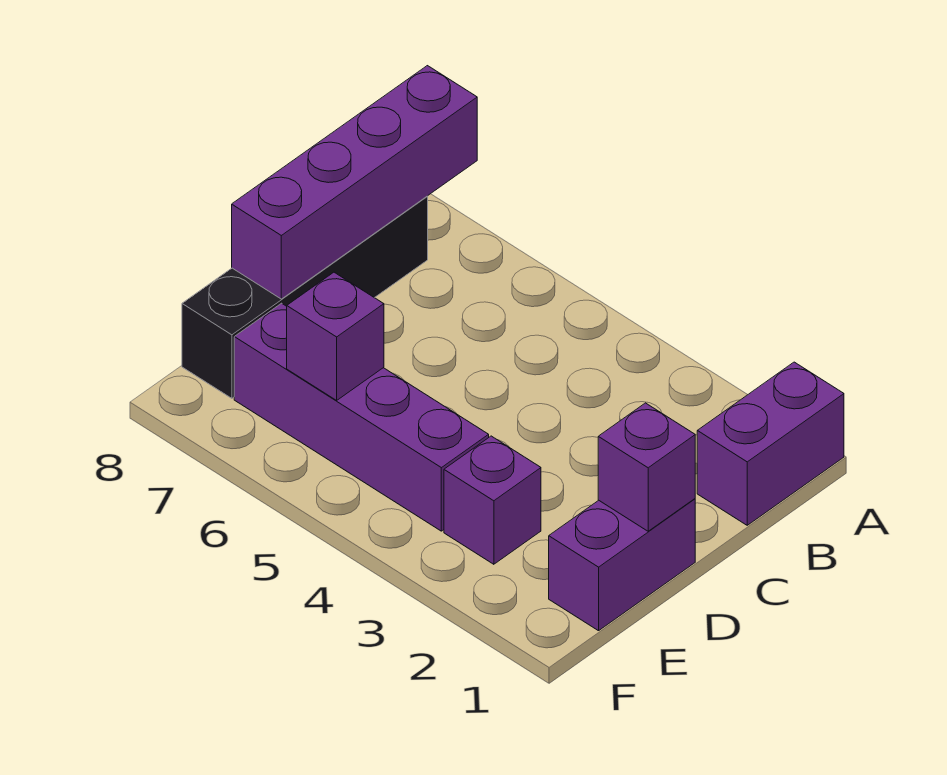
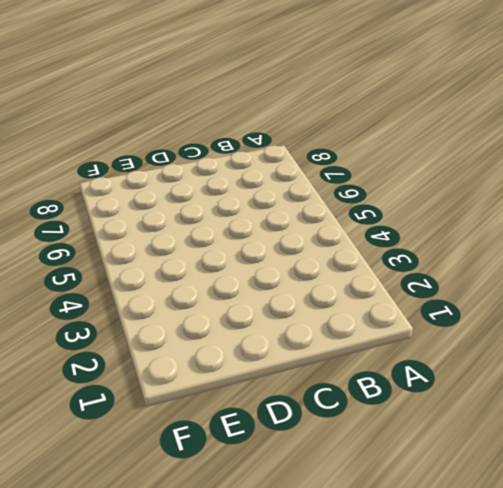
none -> purple brick A1:B1 level 1
none -> black brick B8:E8 level 1

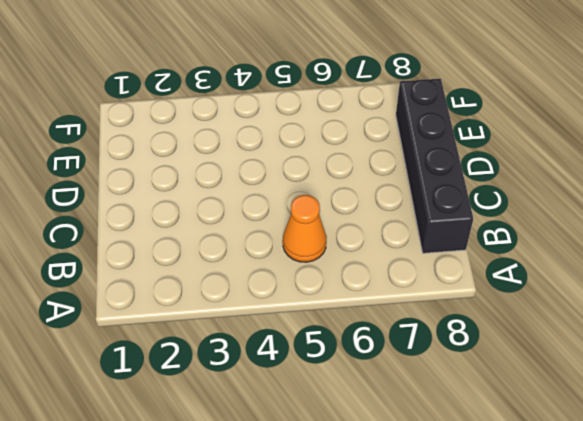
orange cone B5 level 1 -> none
none -> purple brick A1:B1 level 1
none -> purple brick D1:E1 level 1

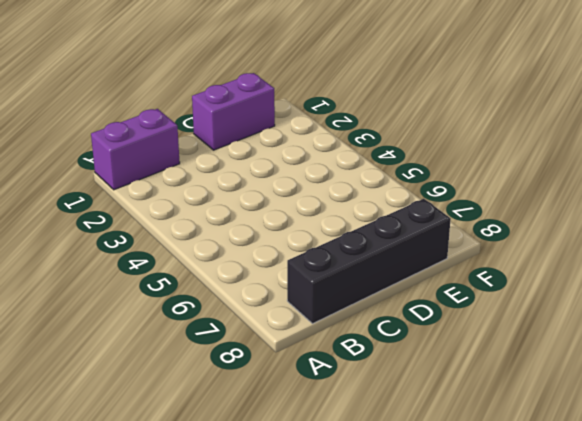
none -> purple brick E3 level 1
none -> purple brick E4:E7 level 1

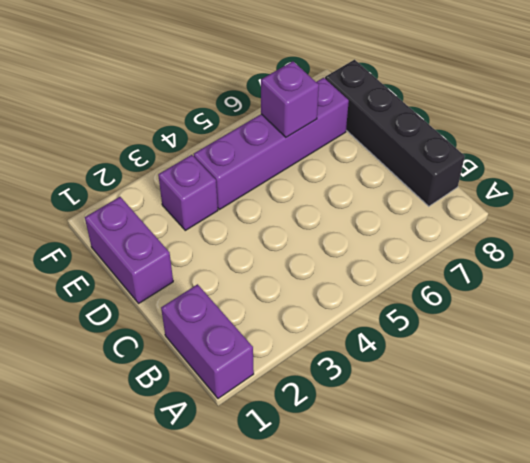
none -> purple brick A8:D8 level 2
none -> purple brick D1 level 2

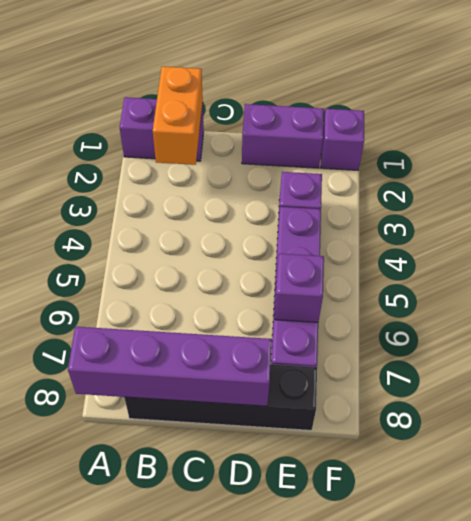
orange brick B1:B2 level 2 -> none
purple brick F1 level 1 -> purple brick D1 level 2

